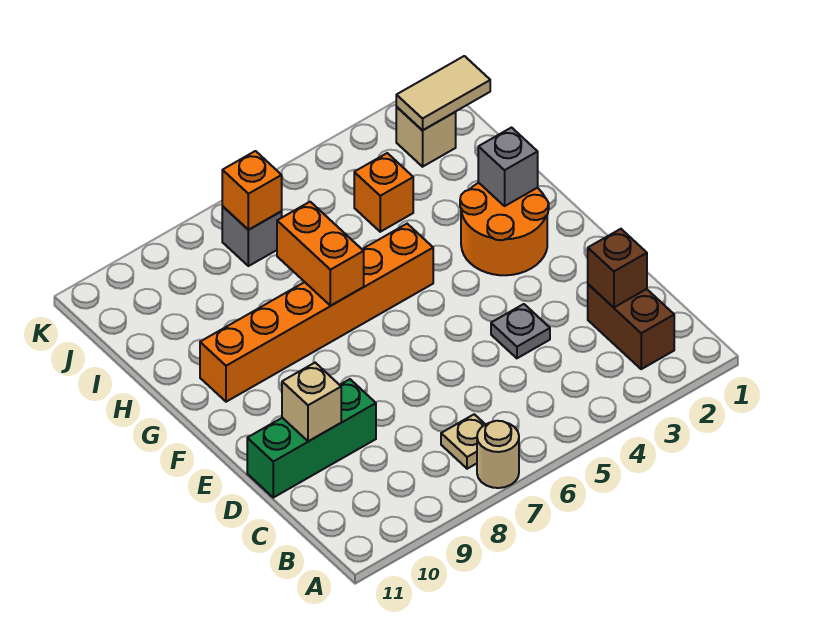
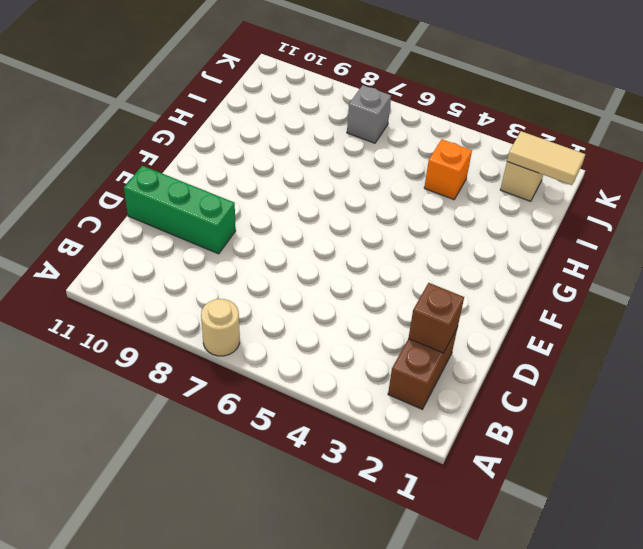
none -> tan plate B7 level 1
none -> grey plate D4 level 1
none -> orange round brick F2:G3 level 1

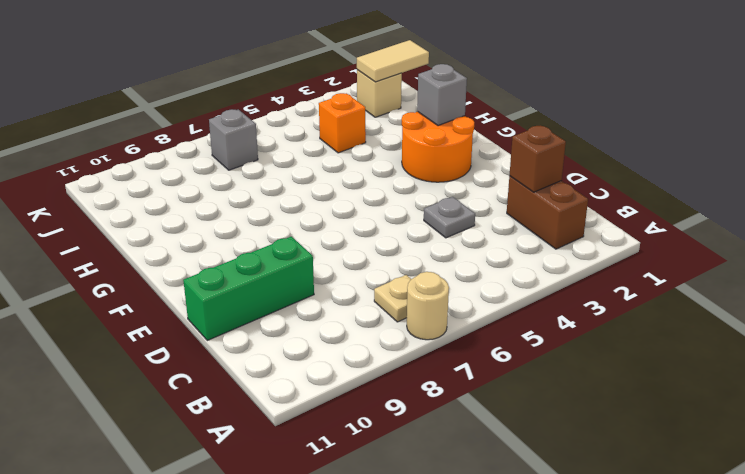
none -> orange brick G5:G10 level 1
none -> tan brick D10 level 2
none -> orange brick G7:H7 level 2

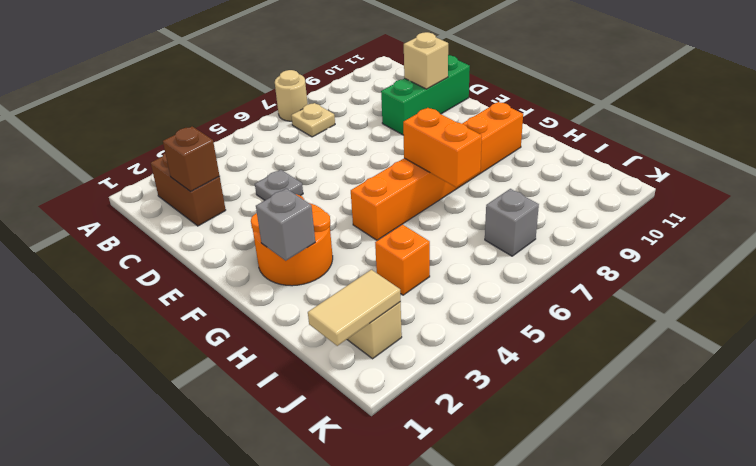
none -> orange brick J7 level 2

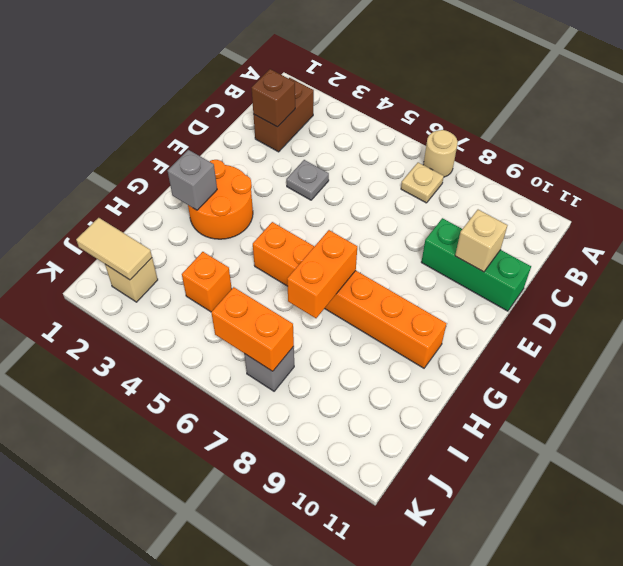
orange brick J6:J7 level 2 -> orange brick J7 level 2

